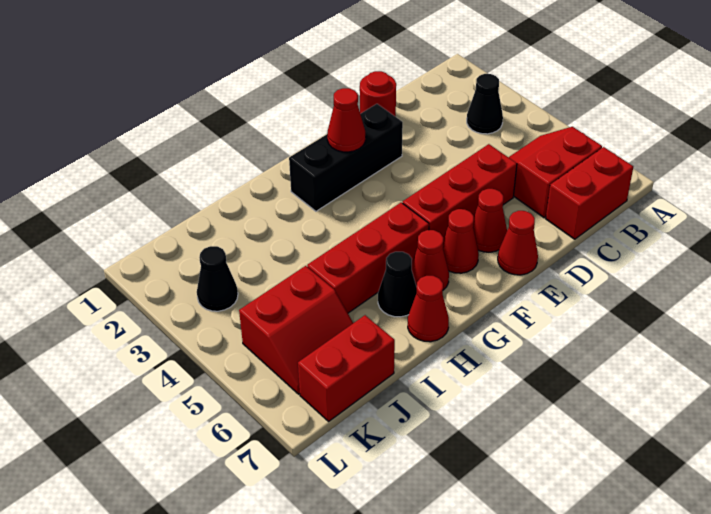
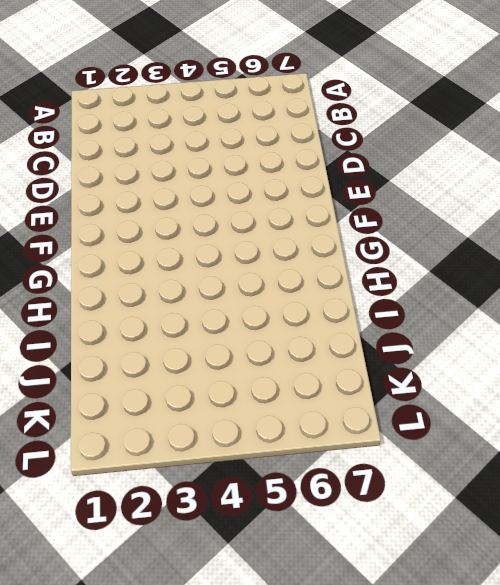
none -> black cone B3 level 1
none -> red slope B5:C6 level 1 top 6
none -> red brick B7:C7 level 1

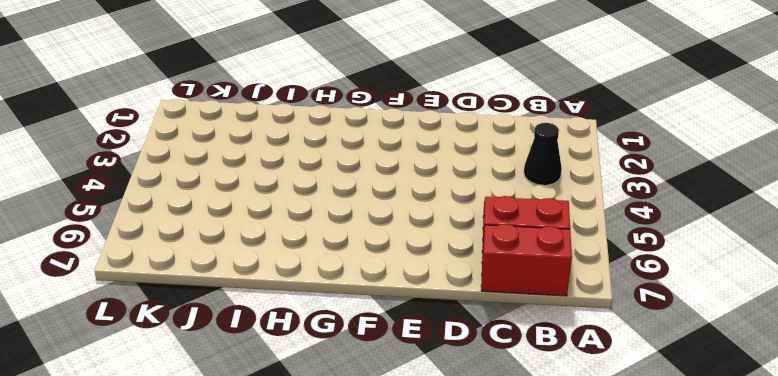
none -> red round brick D1 level 1
none -> red brick D5:F5 level 1
none -> black brick E2:G2 level 1

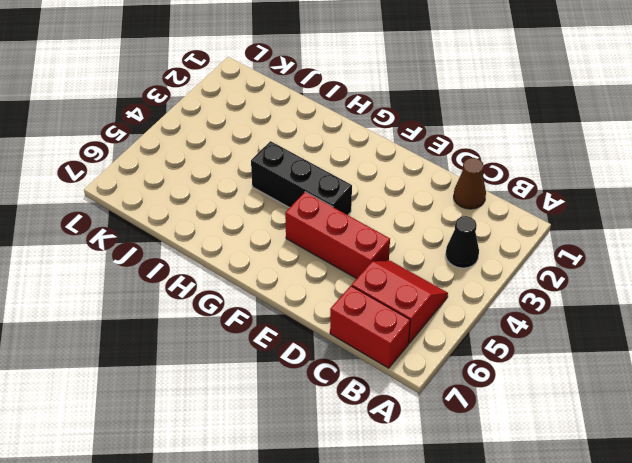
brown cone C1 level 1 -> none
black brick F4:H4 level 1 -> black brick E2:G2 level 1
none -> red round brick D1 level 1
none -> red cone E6 level 1
none -> red cone E7 level 1

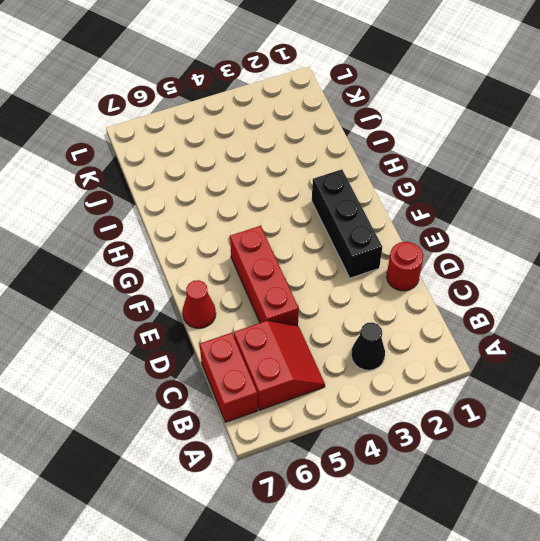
none -> red cone E6 level 1
none -> red cone F6 level 1
none -> red brick G5:I5 level 1

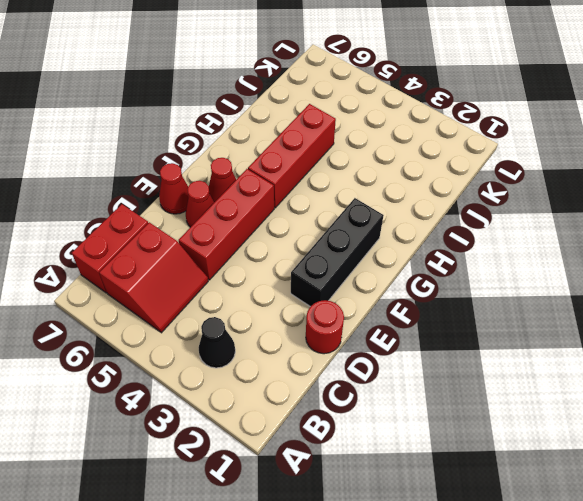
none -> red cone G6 level 1
none -> black cone H6 level 1
none -> red cone H7 level 1

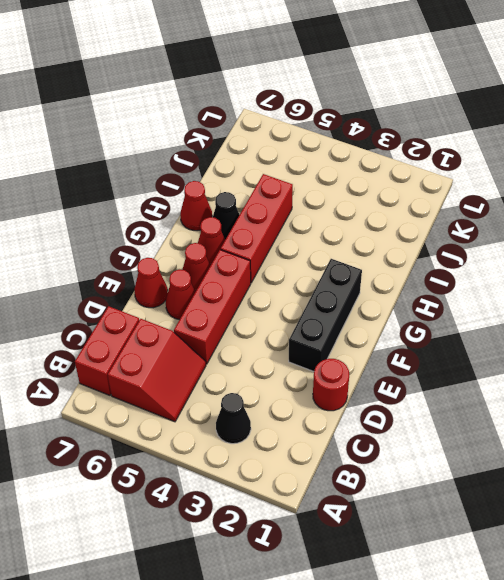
none -> red slope J5:K6 level 1 top 5
none -> red brick J7:K7 level 1
none -> black cone K3 level 1

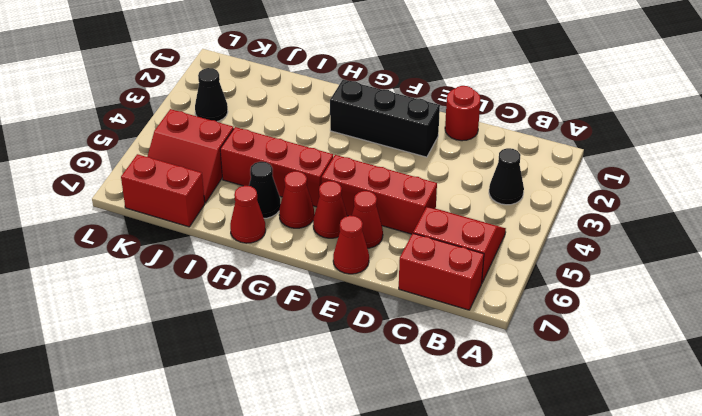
none -> red cone F2 level 2

